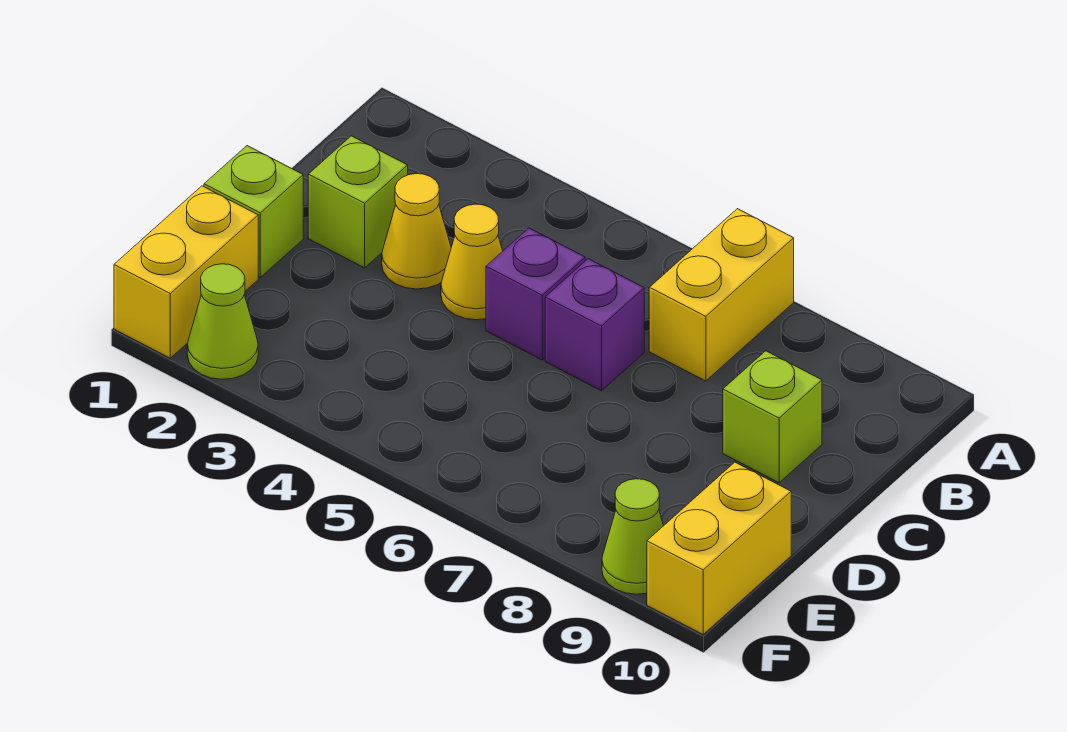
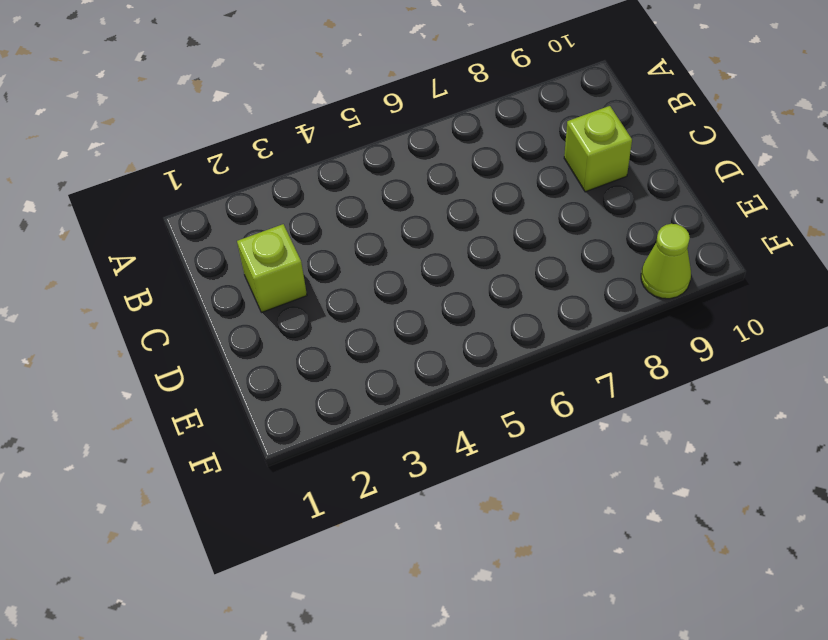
none -> yellow brick A7:B7 level 1
none -> yellow cone C3 level 1
none -> yellow cone C4 level 1

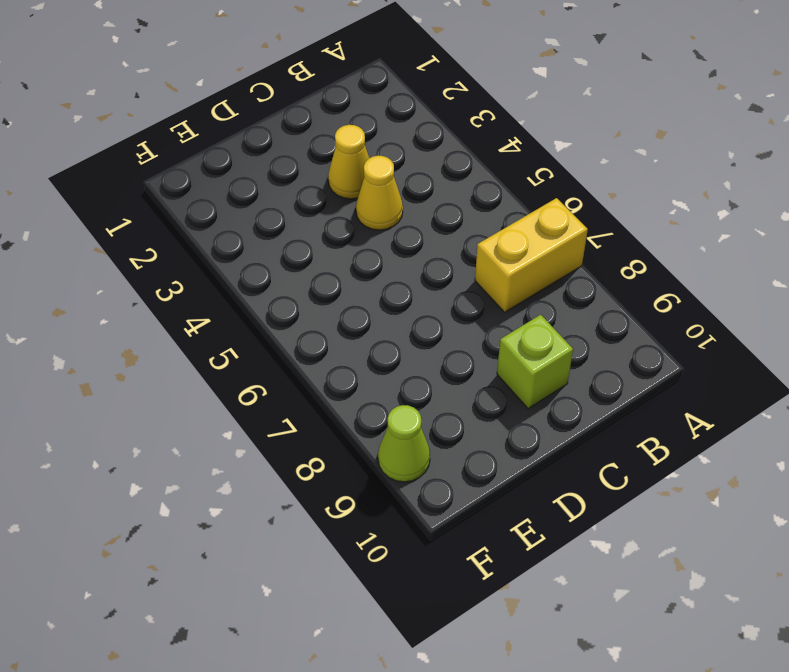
none -> lime brick C2 level 1
none -> purple brick C5 level 1
none -> purple brick C6 level 1

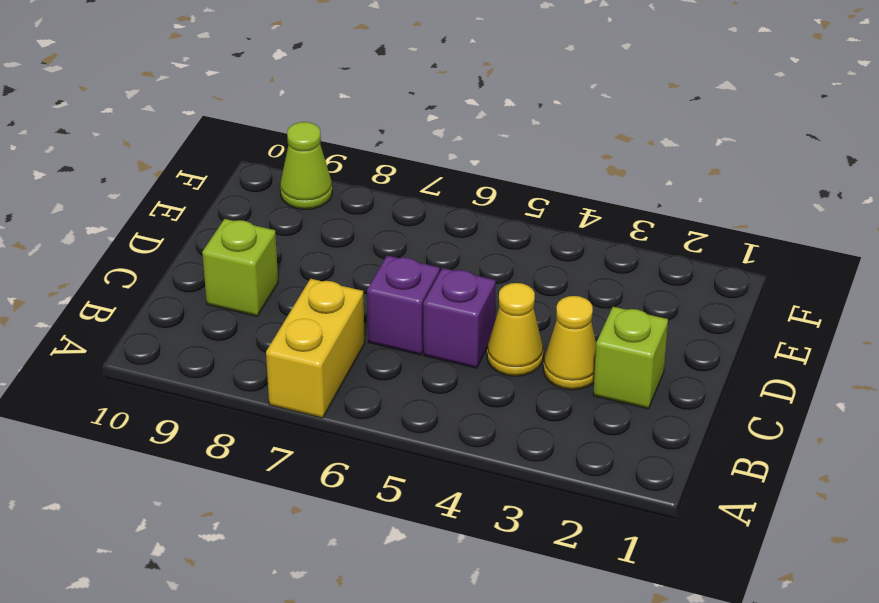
none -> lime brick D1 level 1
none -> yellow brick E1:F1 level 1
none -> yellow brick E10:F10 level 1

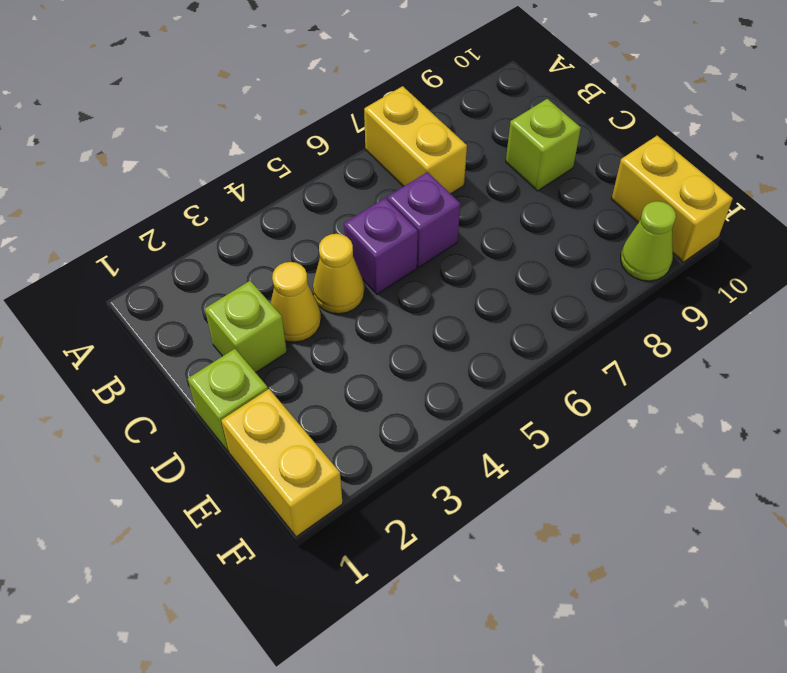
none -> lime cone F2 level 1

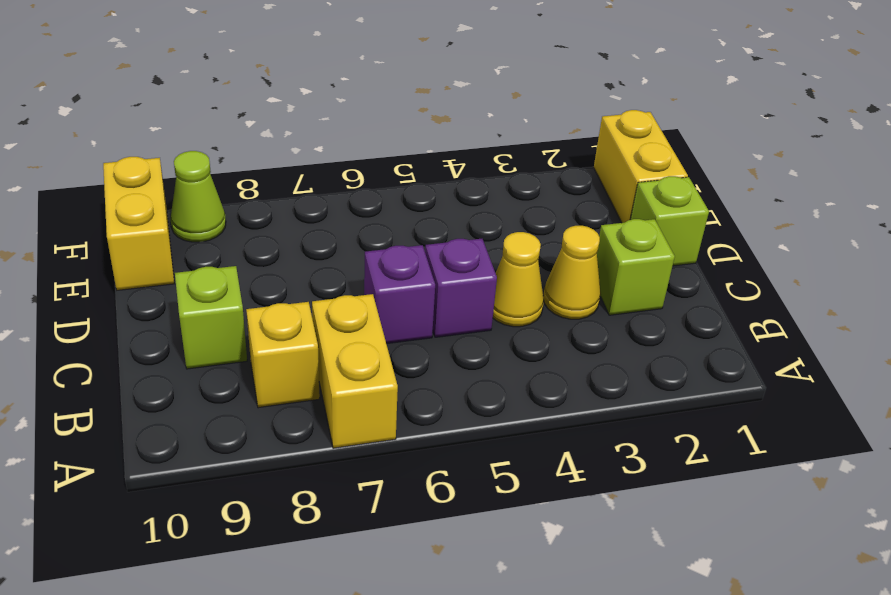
yellow brick B8 level 1 -> none
none -> lime cone F2 level 1

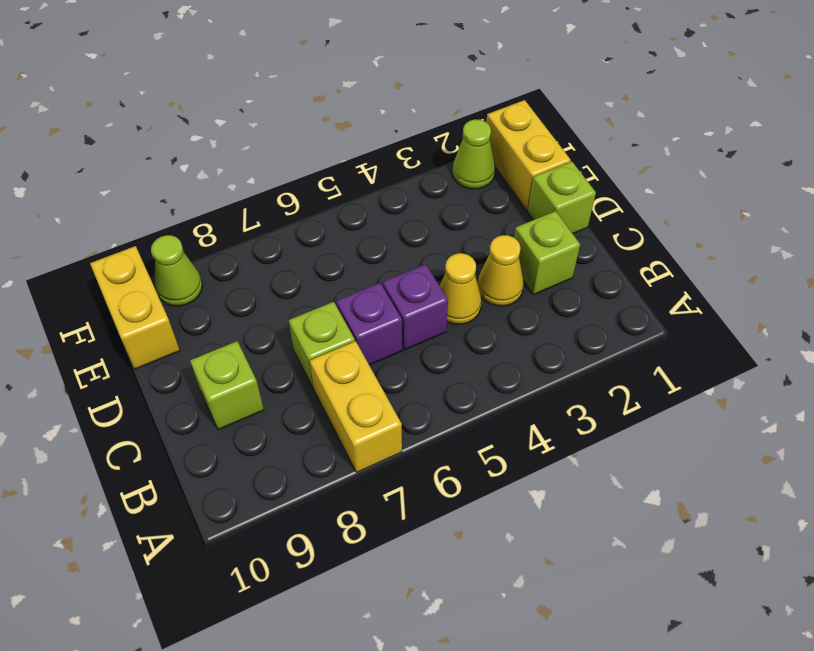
lime brick C7 level 1 -> none

